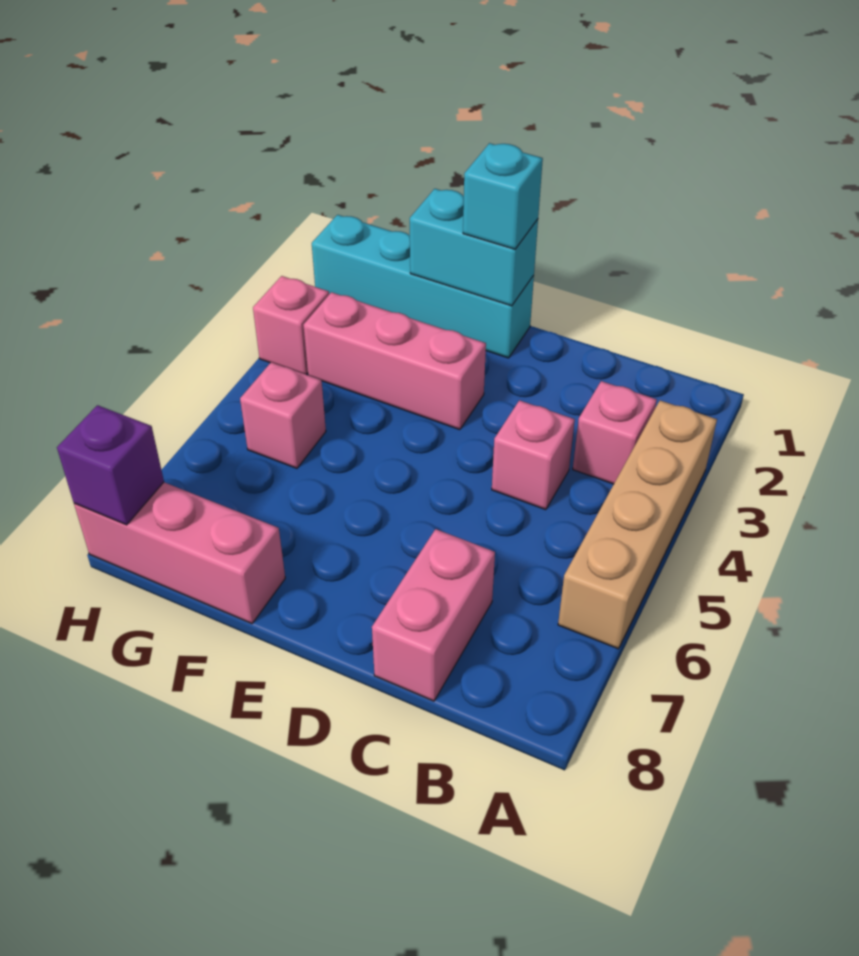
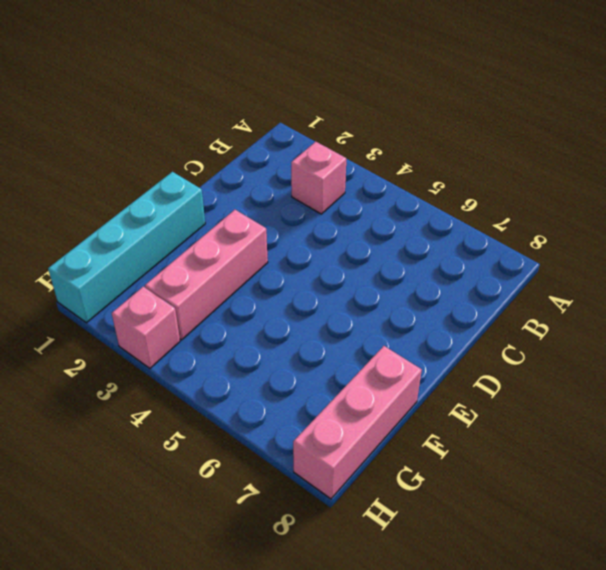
none -> tan brick A3:A6 level 1
none -> pink brick C4 level 1
none -> pink brick C7:C8 level 1

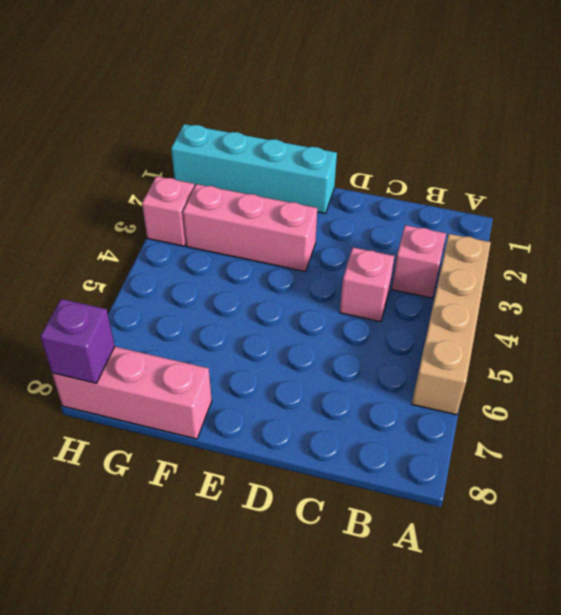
none -> pink brick C7:C8 level 1
none -> pink brick G5 level 1
none -> cyan brick E1:F1 level 2

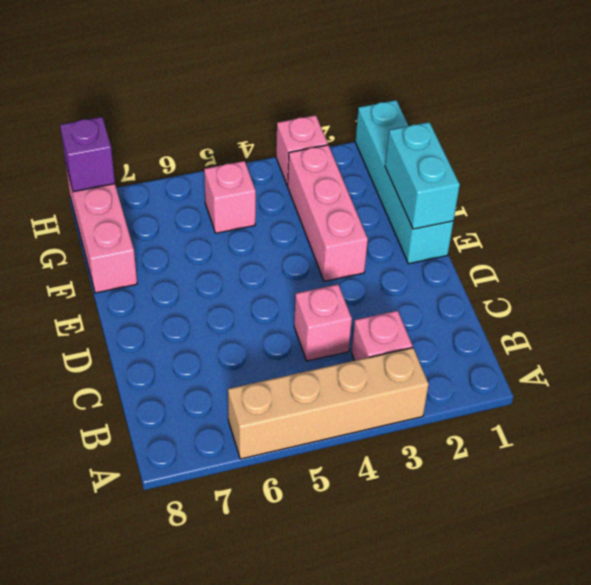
none -> pink brick C7:C8 level 1
none -> cyan brick E1 level 3

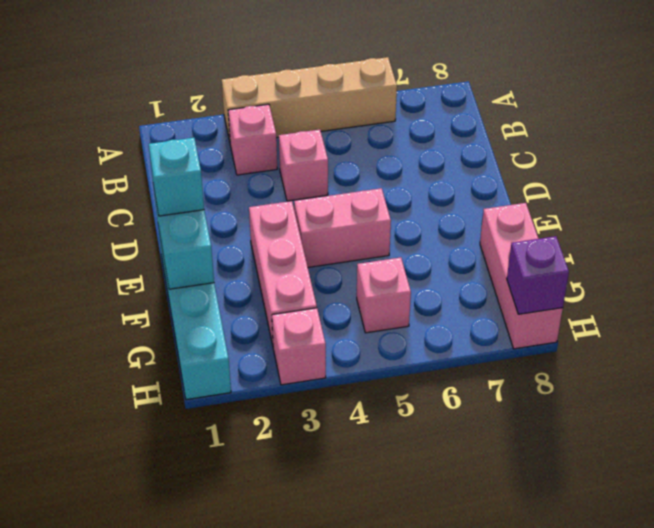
pink brick E4:E5 level 1 -> pink brick C7:C8 level 1

